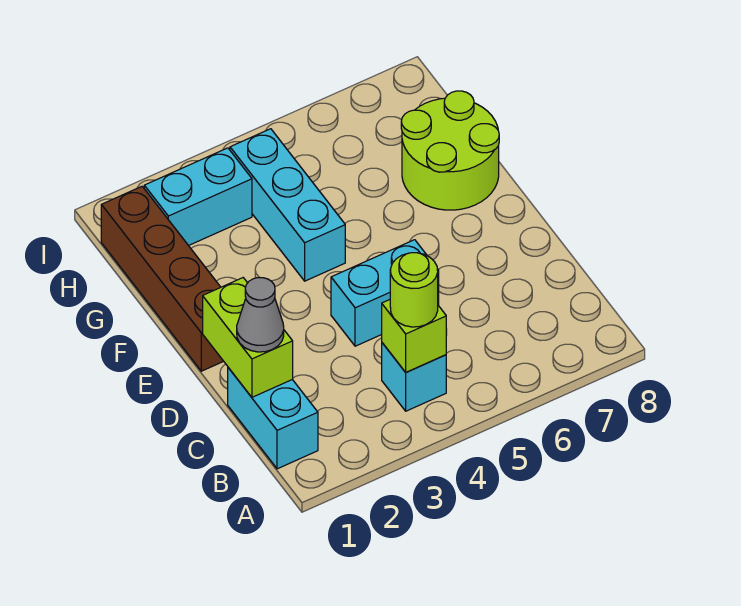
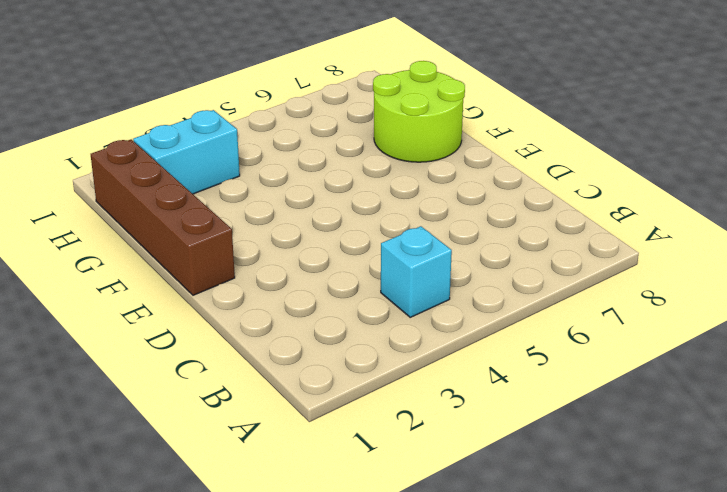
none -> cyan brick B1:C1 level 1
none -> cyan brick D4:D5 level 1

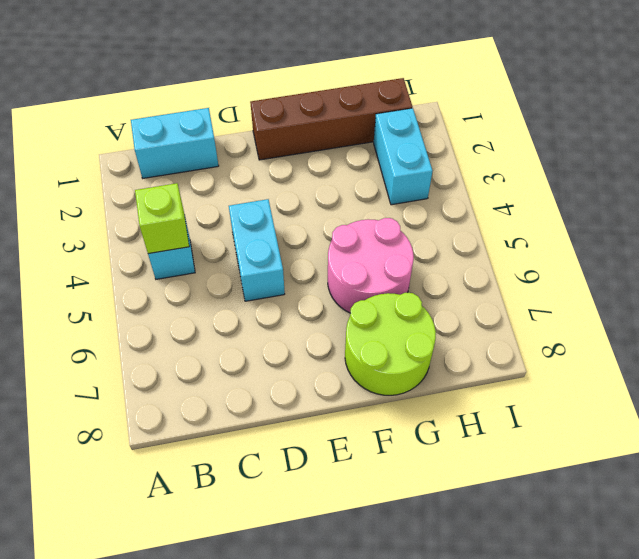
pink round brick F5:G6 level 1 -> none
none -> cyan brick F4:H4 level 1
none -> lime brick C1:D1 level 2

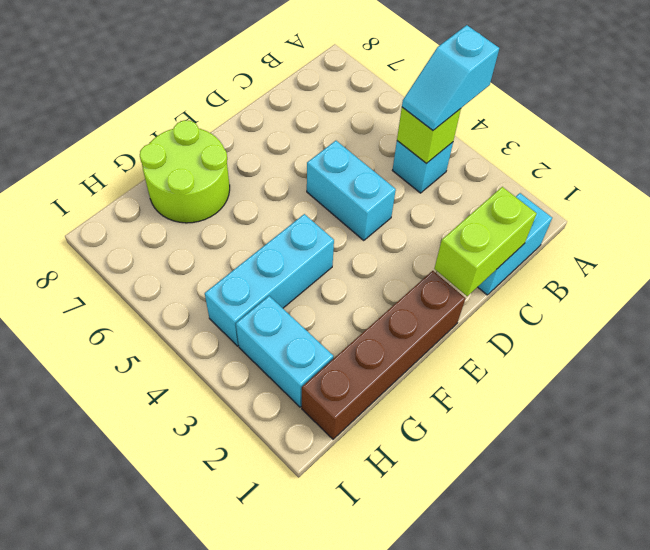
cyan slope A4:B4 level 3 top A -> lime round brick B4 level 3
none -> grey cone C1 level 3

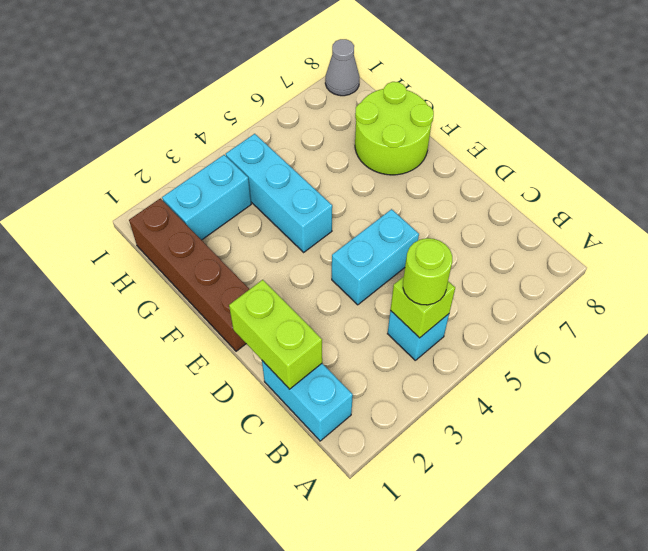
grey cone I8 level 1 -> grey cone C1 level 3

